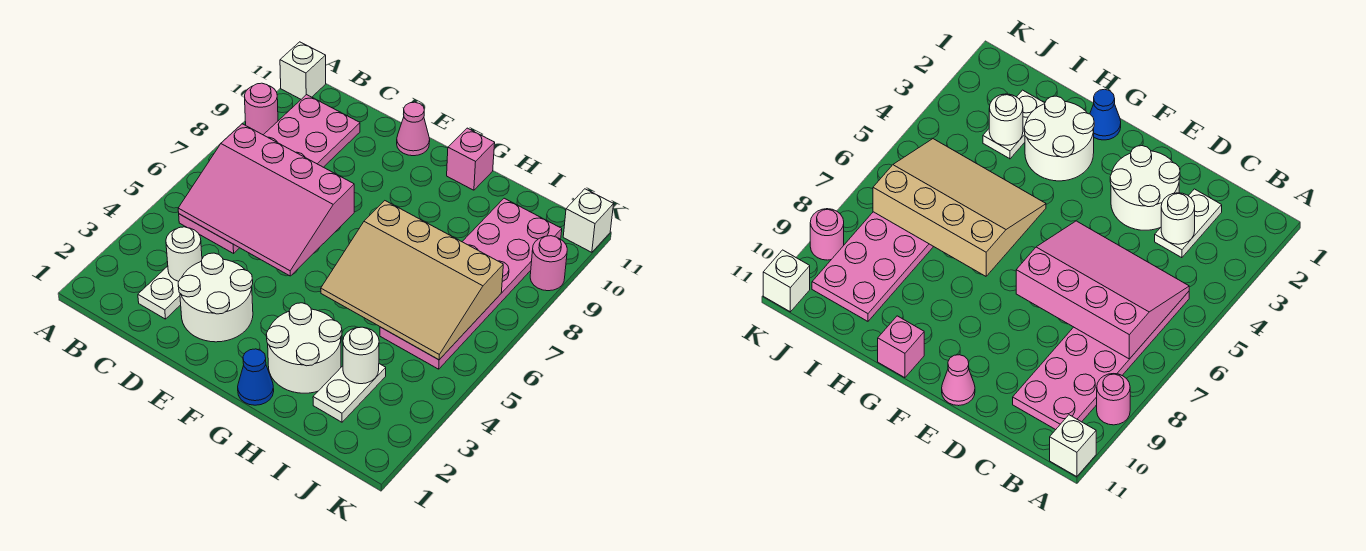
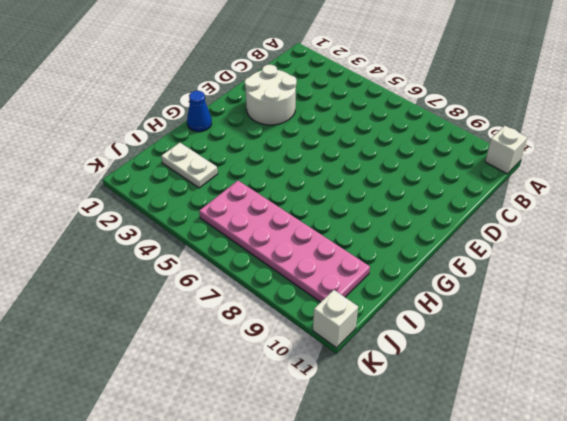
none -> pink round brick A9 level 1
none -> pink plate B5:C10 level 1
none -> white plate C2:C3 level 1

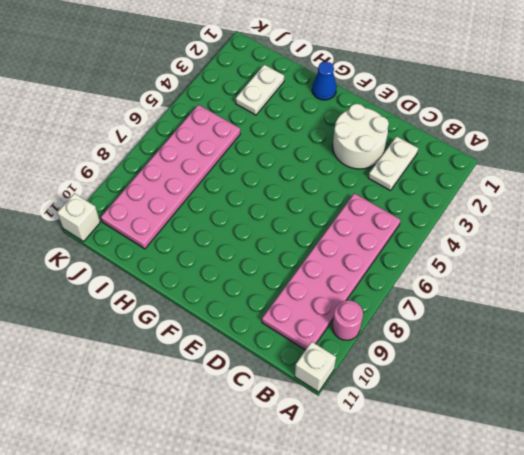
none -> pink cone E11 level 1
none -> white round brick G2:H3 level 1
none -> pink brick G11 level 1

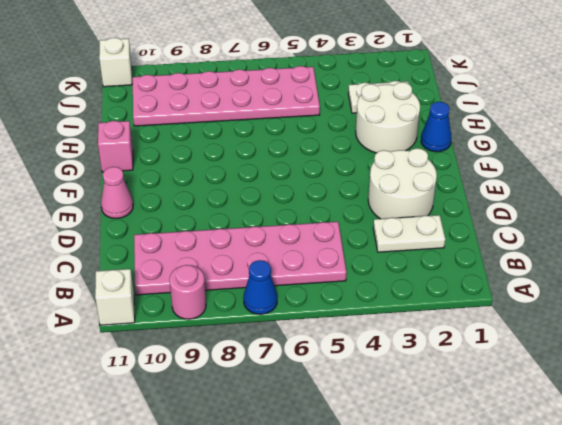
blue cone A7 level 1 -> none
none -> pink round brick K9 level 1
none -> pink slope B5:E7 level 2 top 7
none -> white round brick C3 level 2

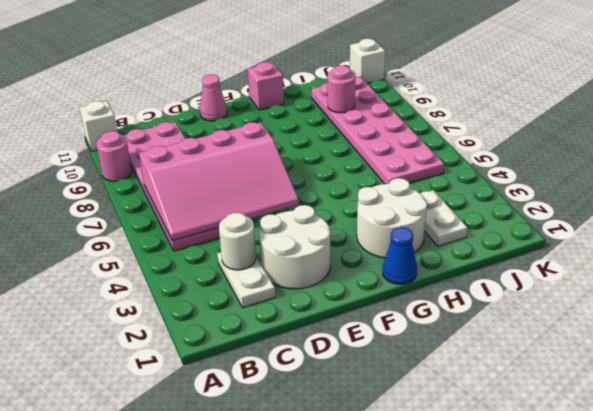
pink round brick I9 level 2 -> pink round brick K9 level 1
none -> tan slope G5:J7 level 2 top 7
none -> white round brick I3 level 2

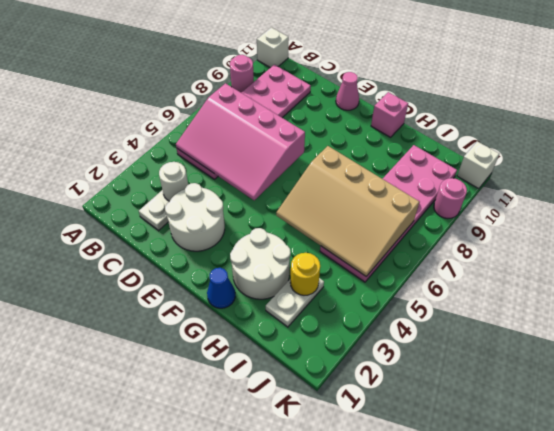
yellow round brick I3 level 2 -> white round brick I3 level 2

